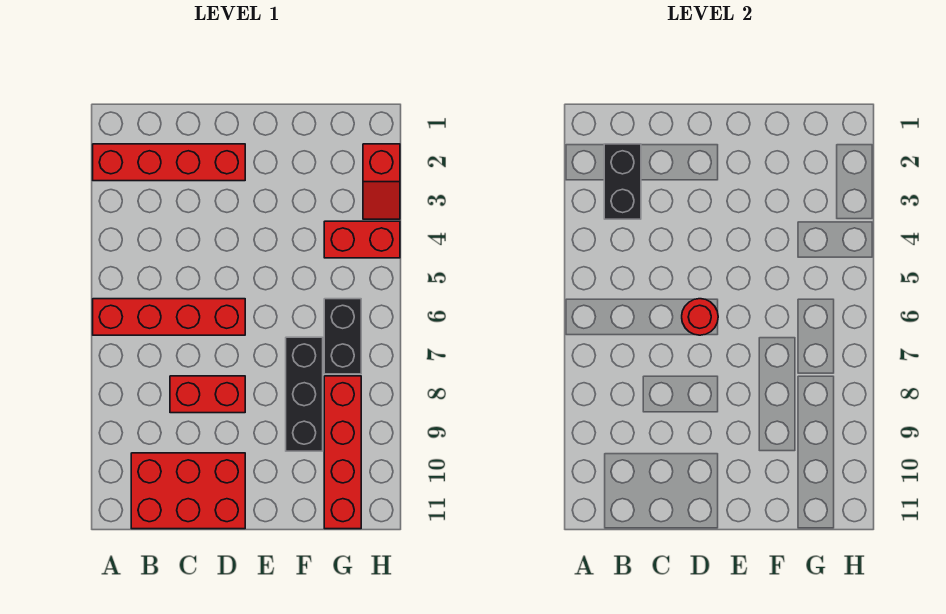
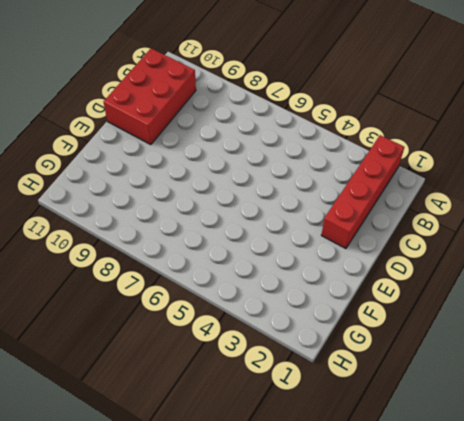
none -> red brick A6:D6 level 1
none -> red brick C8:D8 level 1

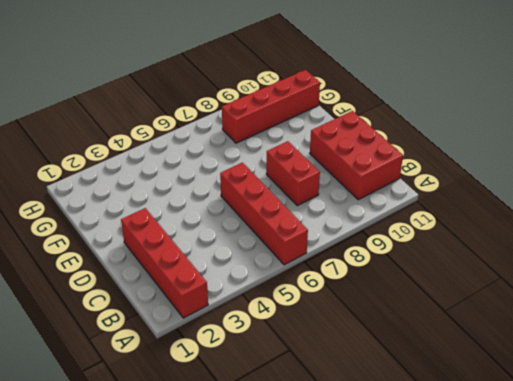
none -> black brick F7:F9 level 1
none -> red brick G4:H4 level 1

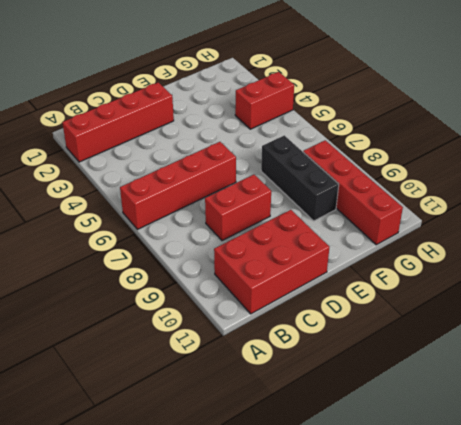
none -> black brick G6:G7 level 1
none -> red slope H2:H3 level 1 top 2

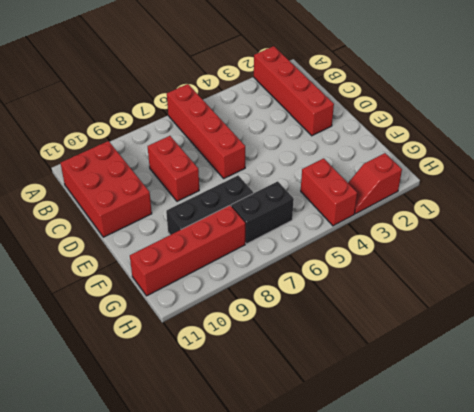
none -> black brick B2:B3 level 2
none -> red round brick D6 level 2

